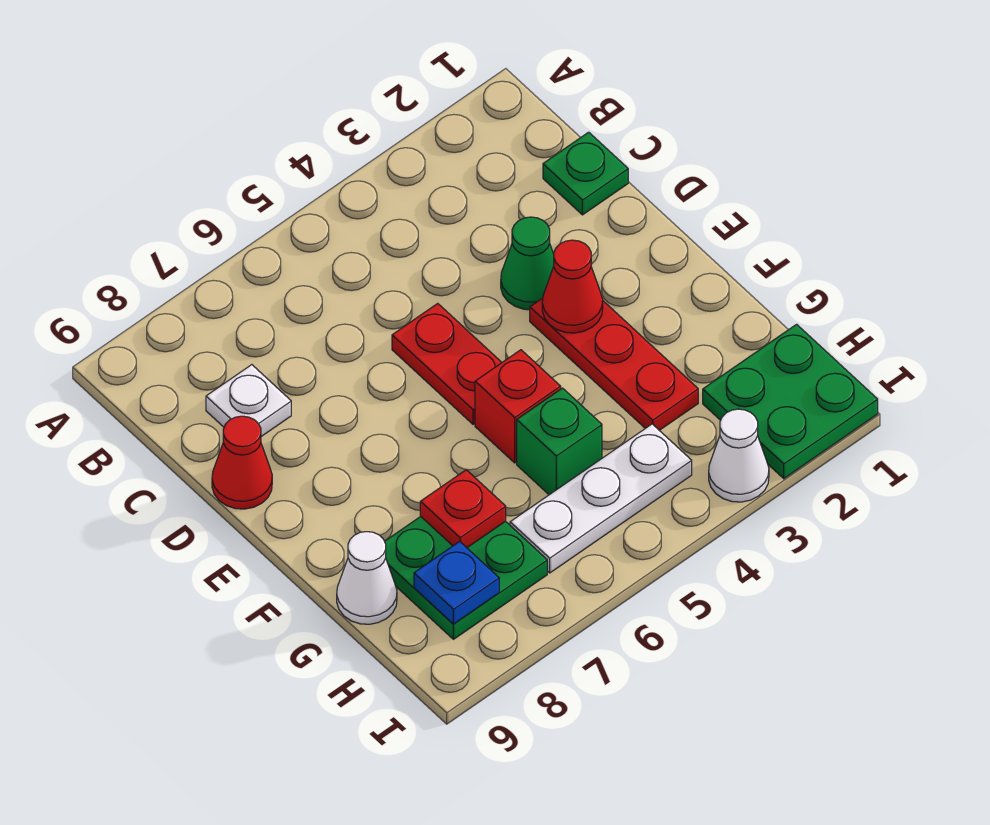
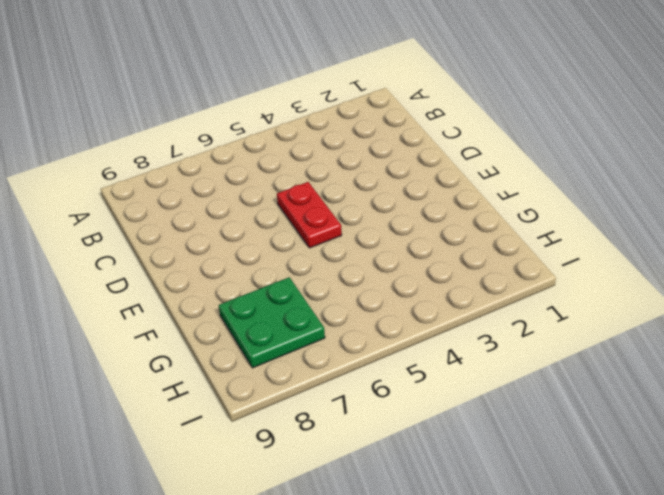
none -> green plate C1 level 1
none -> white plate C8 level 1
none -> green cone D3 level 1

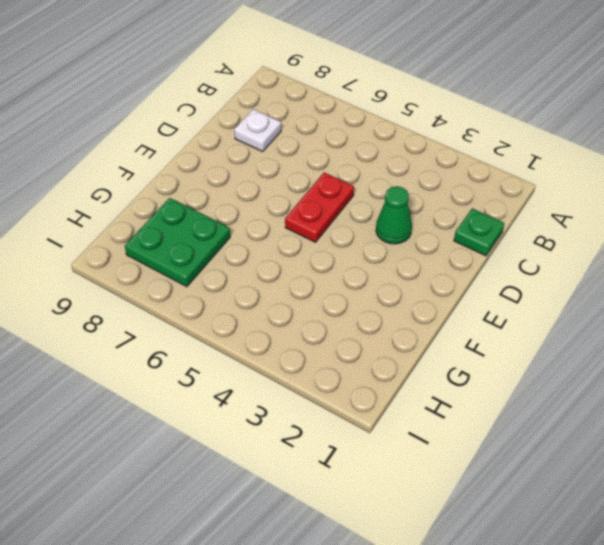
none -> red cone D9 level 1
none -> red plate E3:G3 level 1
none -> red brick F5 level 1

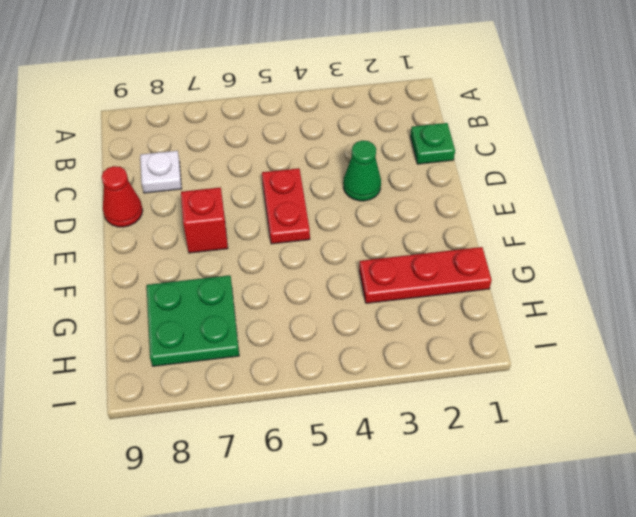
red brick E7 level 1 -> red brick F5 level 1
red plate G1:G3 level 1 -> red plate E3:G3 level 1
none -> green brick G5 level 1
none -> white cone G9 level 1
none -> green plate H1:I2 level 1

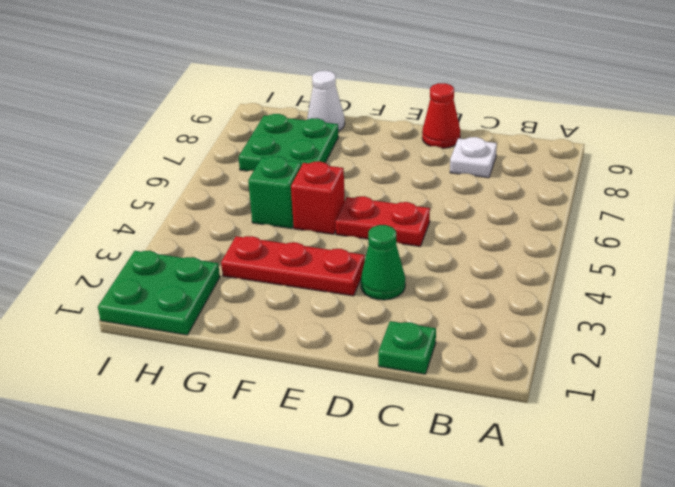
none -> white plate H4:H6 level 1
none -> white cone I3 level 1
none -> red cone E3 level 2

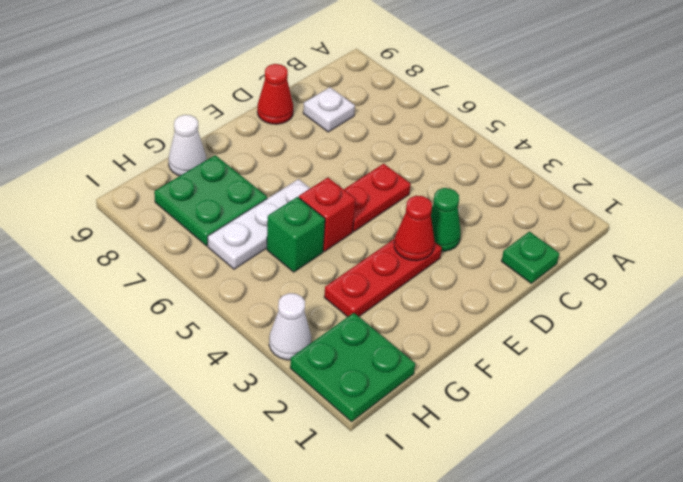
white plate F6:H6 level 1 -> white plate H4:H6 level 1
none -> red plate G7 level 2
none -> blue plate H8 level 2

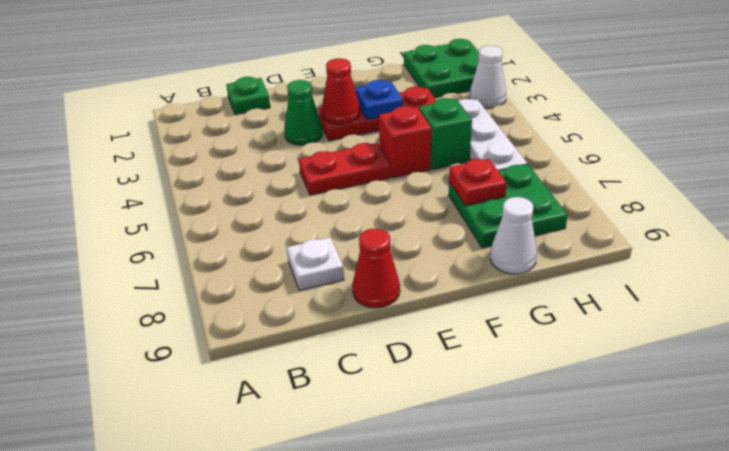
blue plate F3 level 2 -> blue plate H8 level 2

